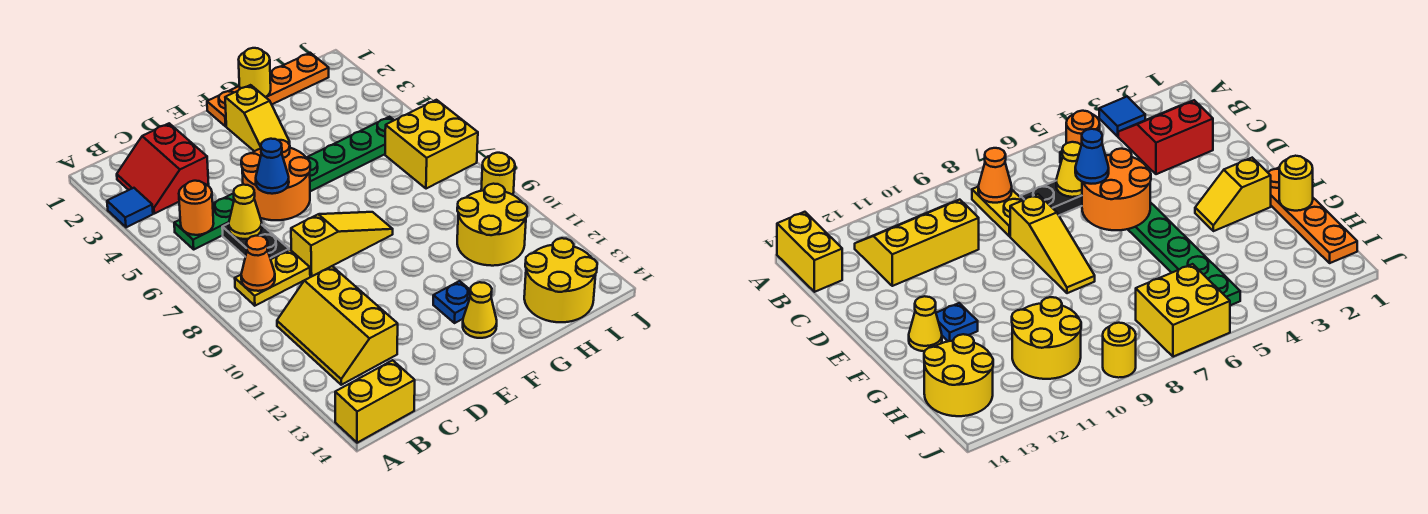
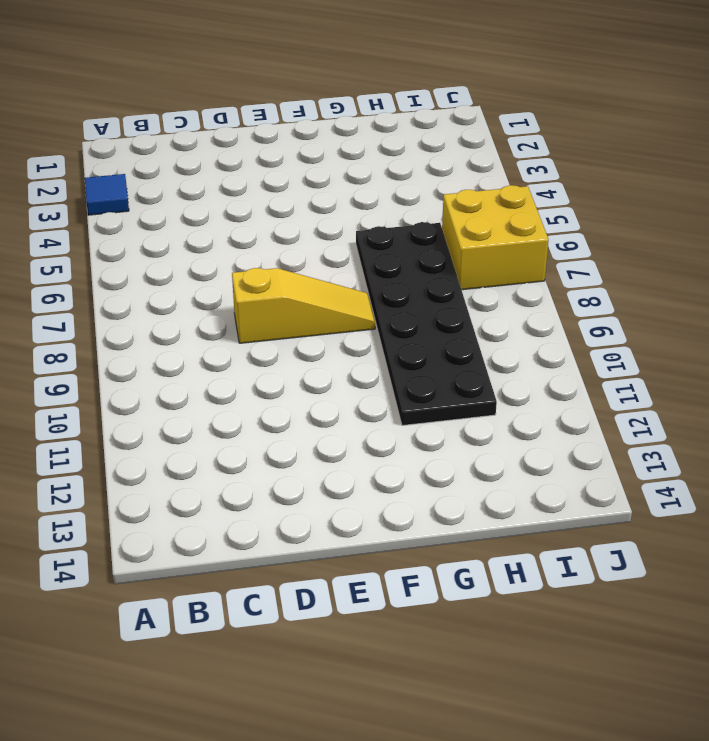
black plate G6:H11 level 1 -> yellow round brick H10:I11 level 1
none -> yellow brick A14:B14 level 1
none -> red slope B2:C3 level 1 top C
none -> green plate B5:I5 level 1

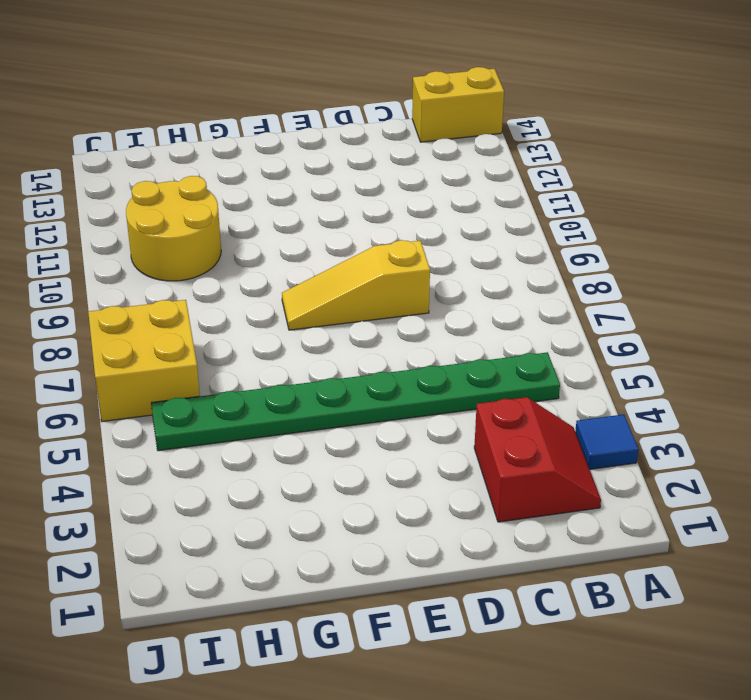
none -> yellow plate B8:C8 level 1
none -> yellow slope B10:C12 level 1 top C
none -> black plate C6:C7 level 1

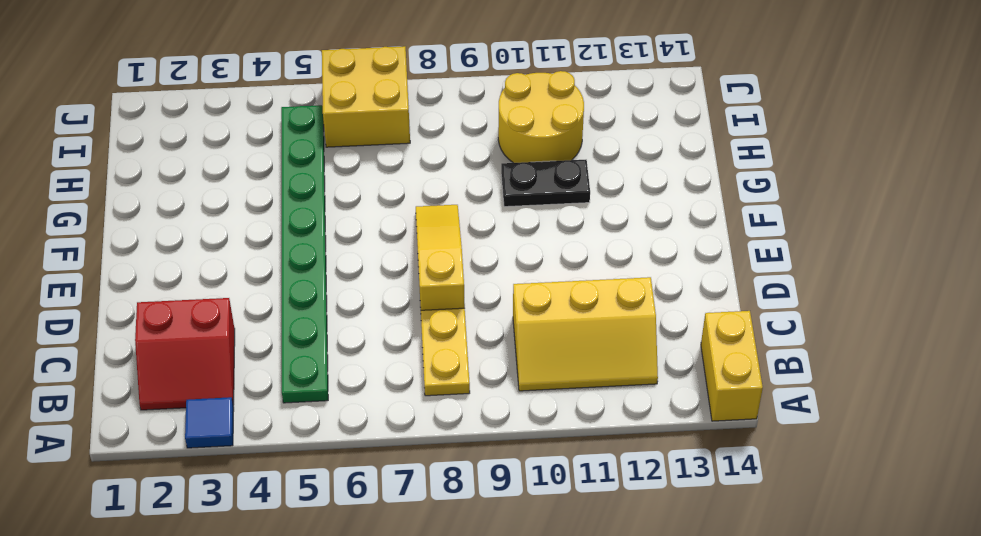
black plate G10:G11 level 1 -> black plate C6:C7 level 1
none -> orange plate F1:I1 level 1
none -> yellow slope F2:F3 level 1 top 2
none -> blue plate F12 level 1

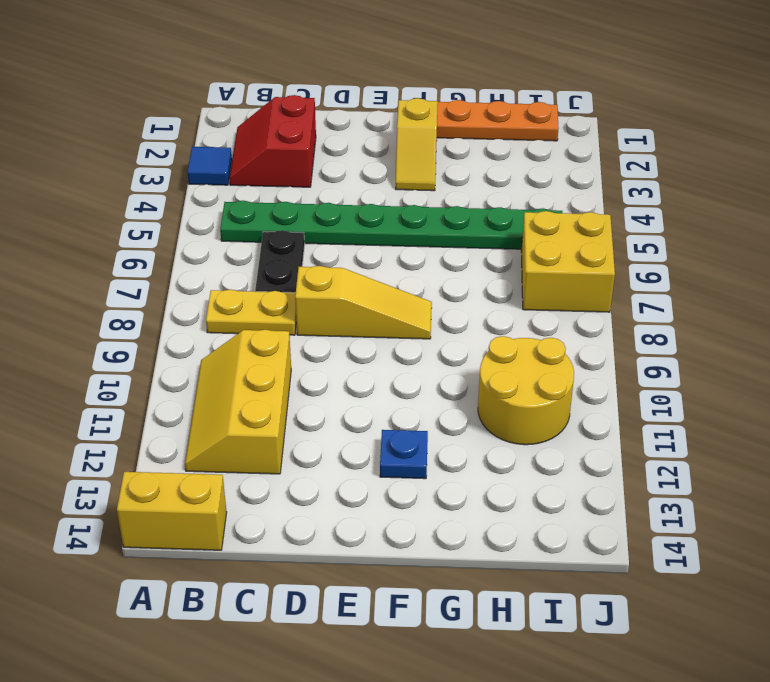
none -> yellow cone F13 level 1
none -> yellow round brick H13:I14 level 1
none -> yellow round brick J9 level 1

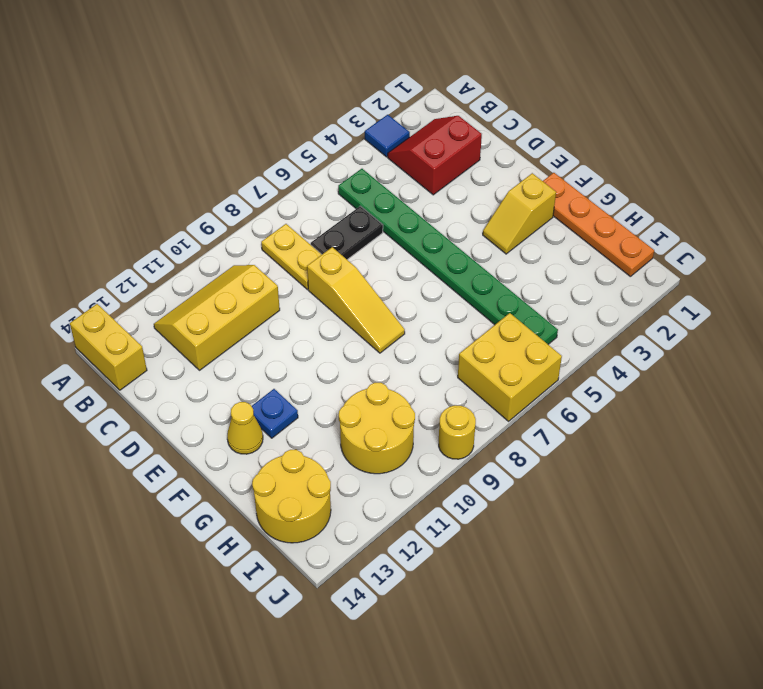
none -> orange round brick B5 level 2
none -> orange cone B8 level 2
none -> yellow cone C6 level 2

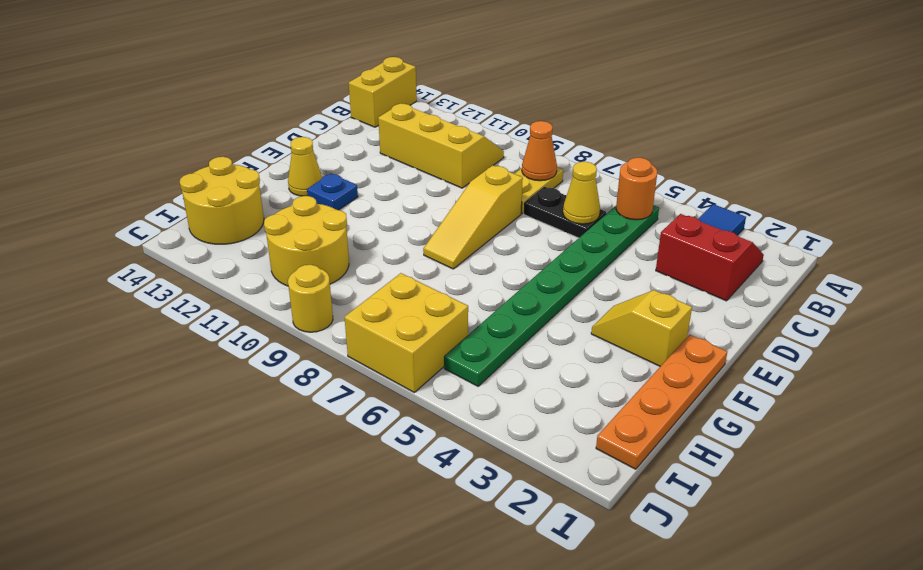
none -> orange round brick D5:E6 level 2
none -> yellow round brick G1 level 2
none -> blue cone D6 level 3

